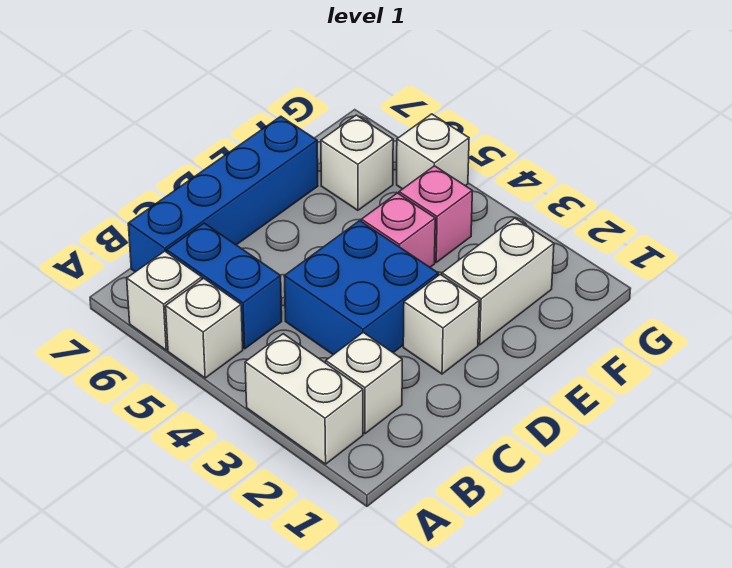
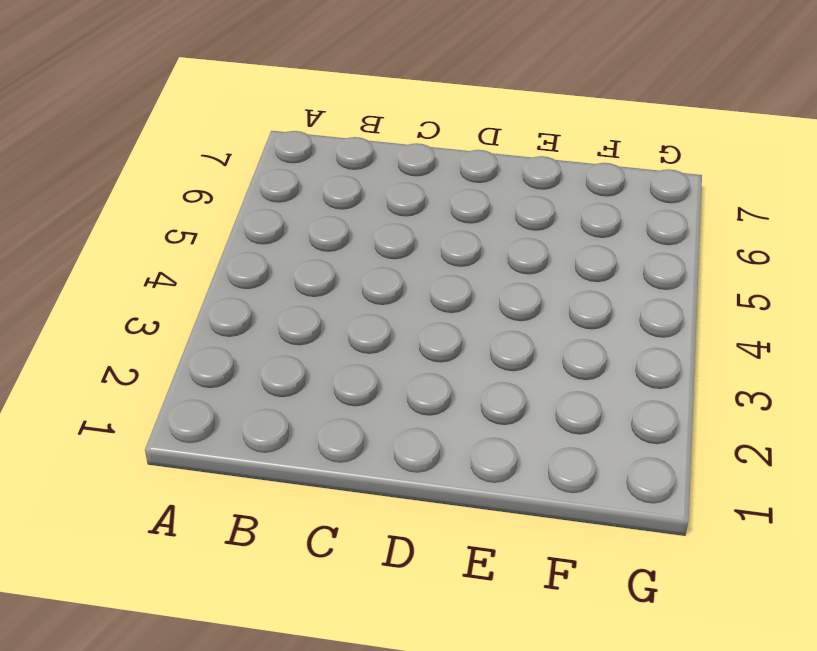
none -> white brick A2:A3 level 1
none -> white brick A5 level 1
none -> white brick A6 level 1

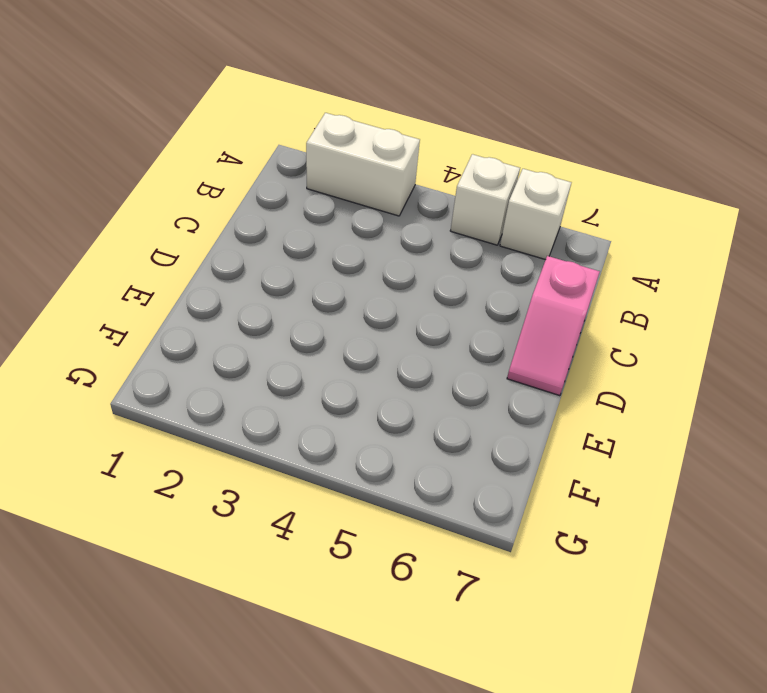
pink slope C7:D7 level 1 top C -> blue brick B7:E7 level 1
none -> white brick B2 level 1
none -> blue brick B5:B6 level 1
none -> blue brick C3:D4 level 1

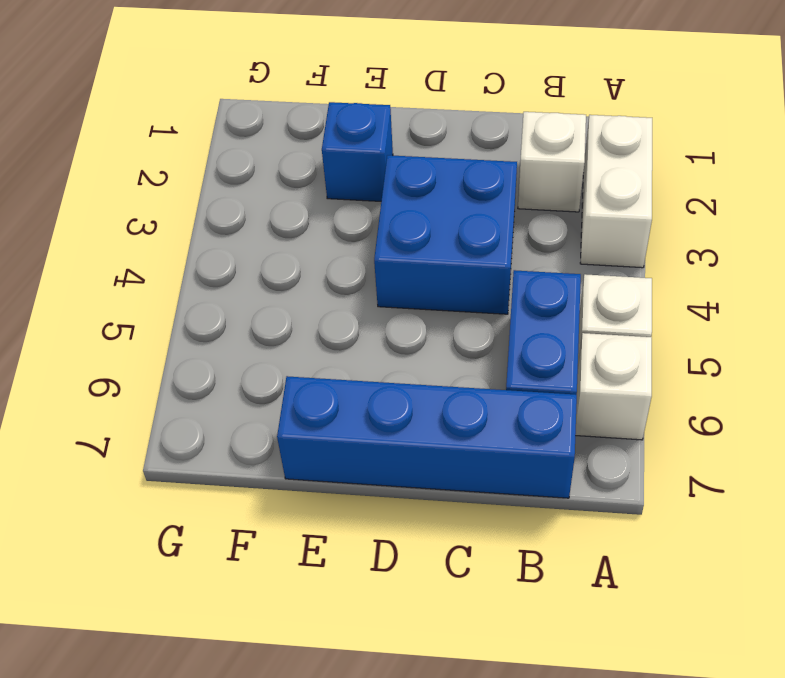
blue brick E2 level 1 -> white brick E2:F2 level 1
none -> white brick D2 level 1
none -> pink brick E4 level 1
none -> pink brick F4 level 1

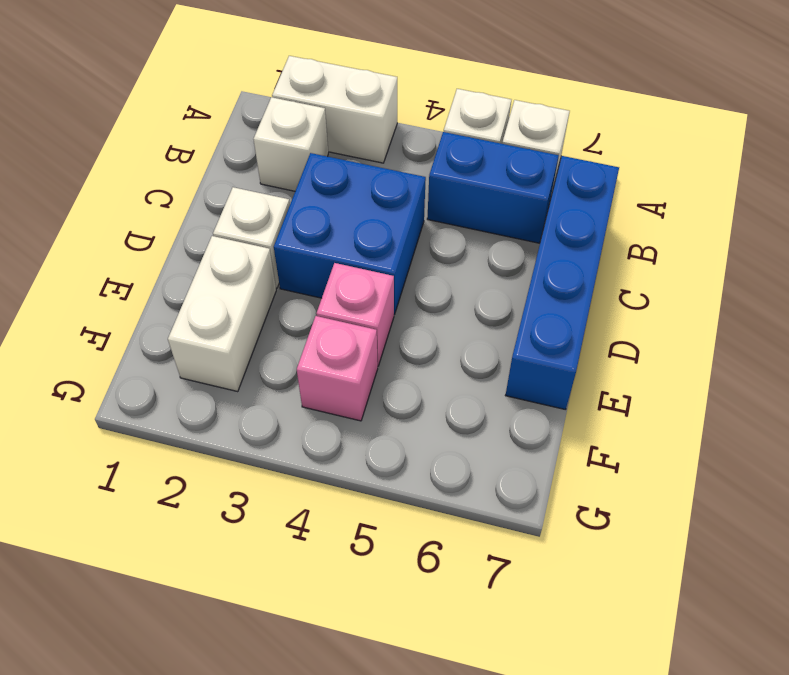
none -> white brick F6 level 1
none -> white brick G5 level 1

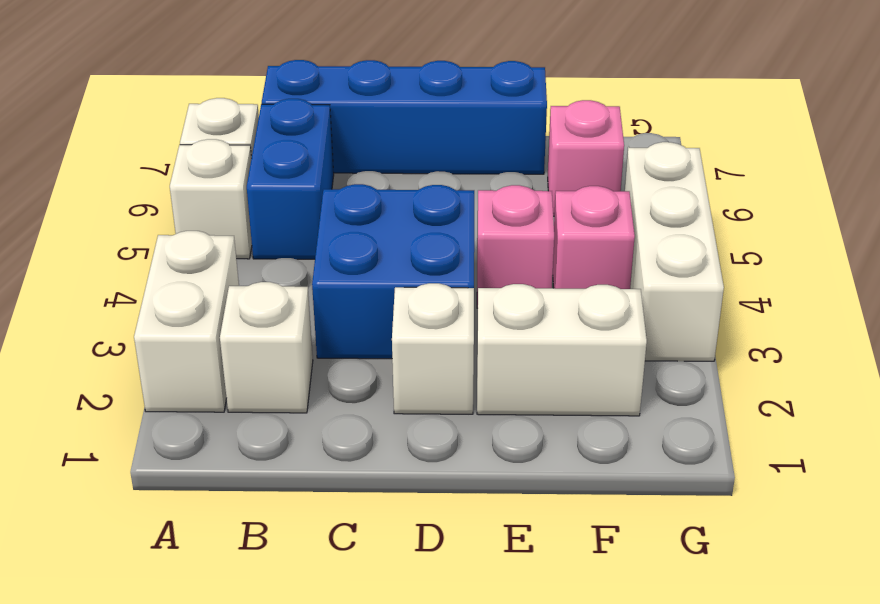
pink brick F6 level 1 -> white brick F6 level 1
white brick G3:G5 level 1 -> white brick G5 level 1

